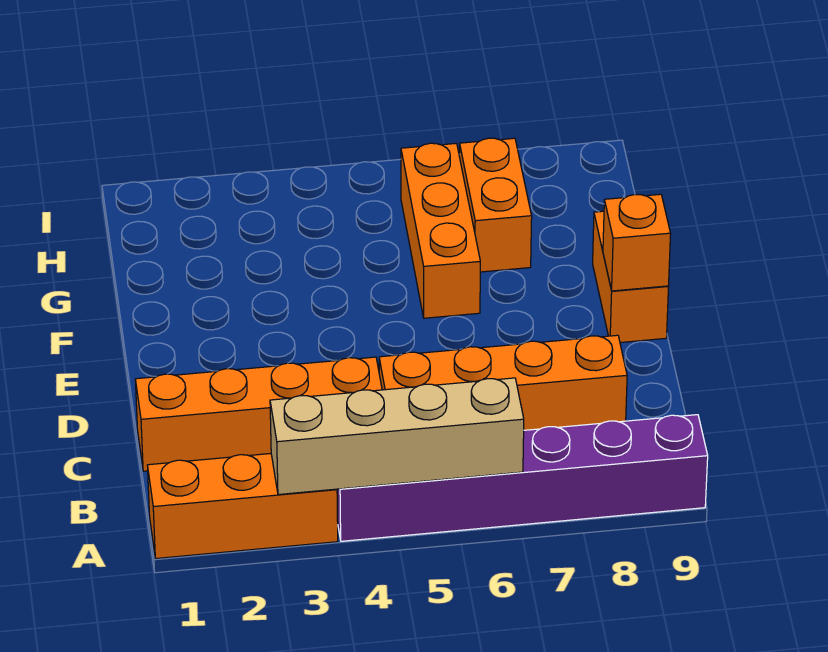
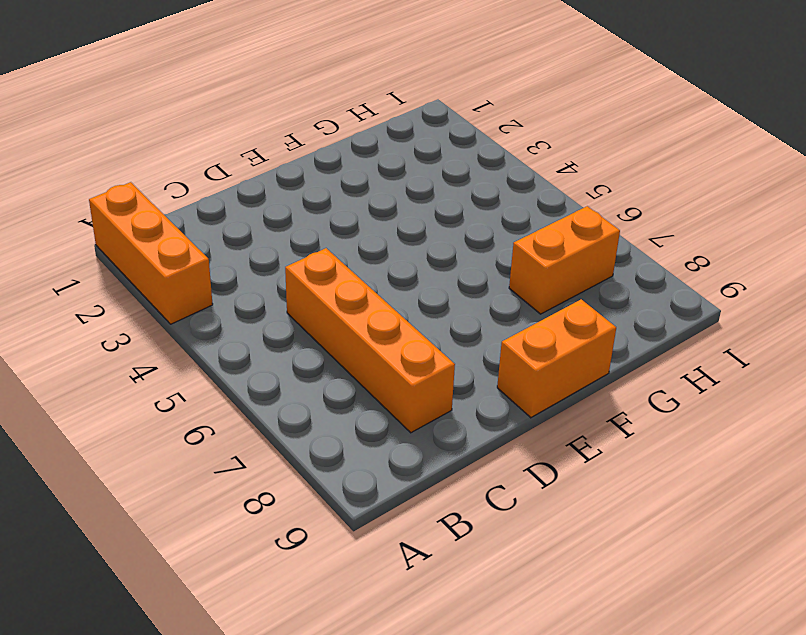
none -> purple brick A4:A9 level 1
none -> orange brick C1:C4 level 1

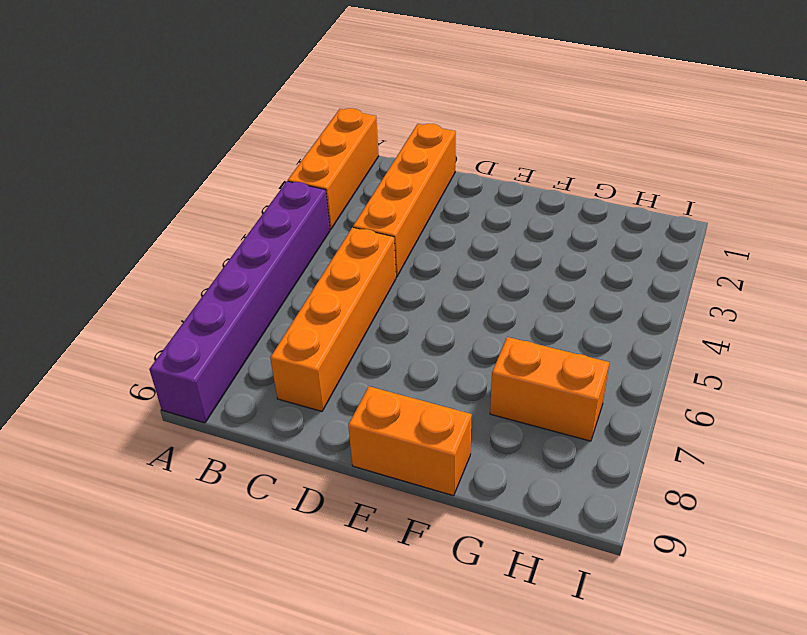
none -> orange brick F6:H6 level 1
none -> tan brick A3:A6 level 2

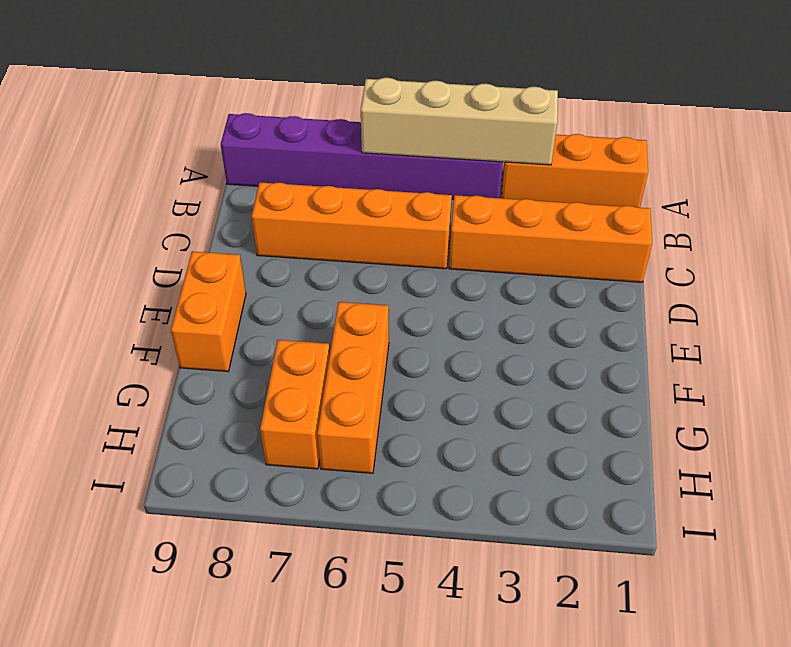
none -> orange brick E9 level 2

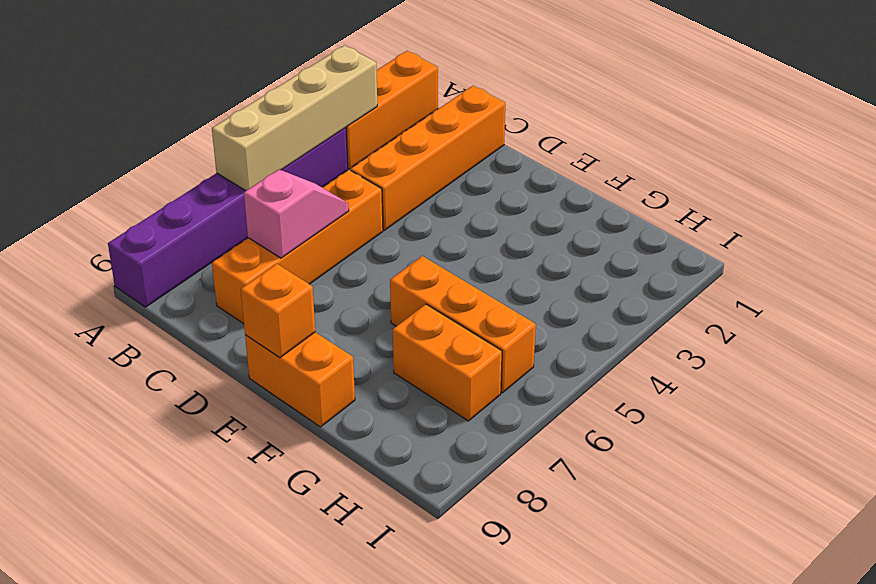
pink slope C6:C7 level 2 top 7 -> none

